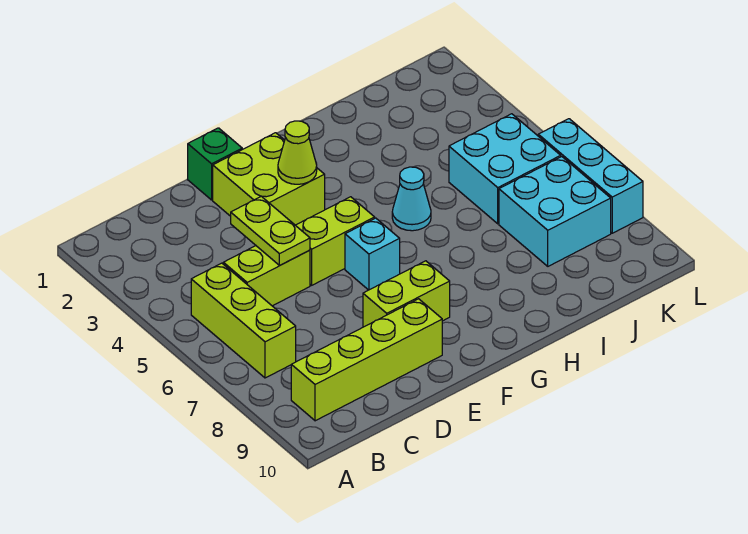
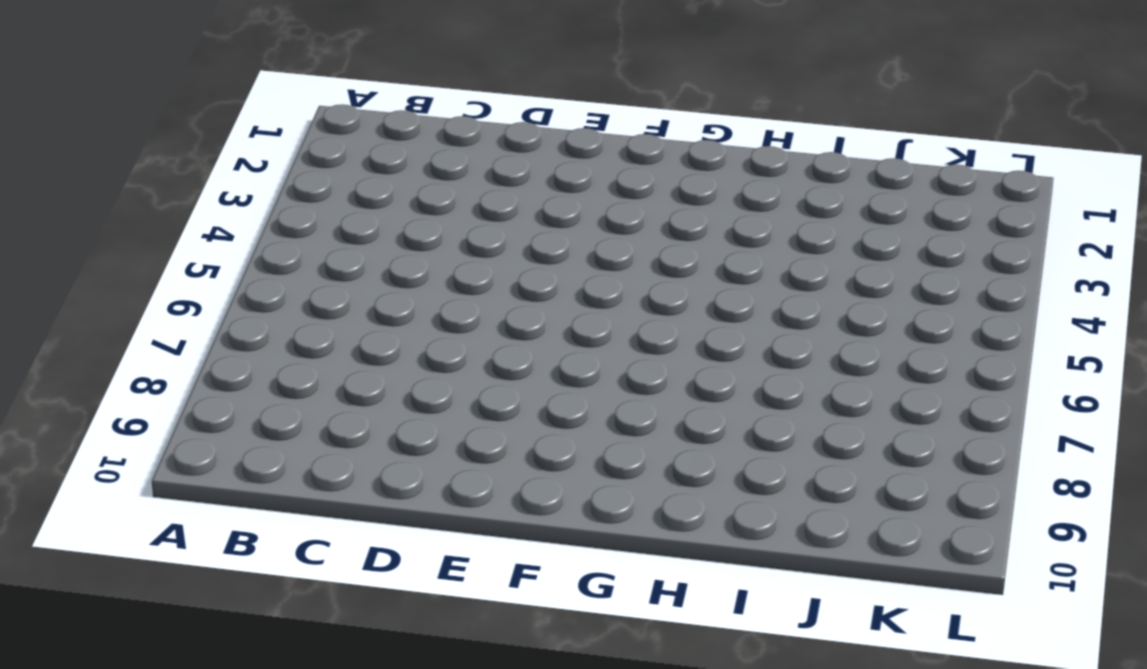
none -> lime brick B5:B7 level 1
none -> lime brick B9:E9 level 1
none -> lime brick C5:D5 level 1

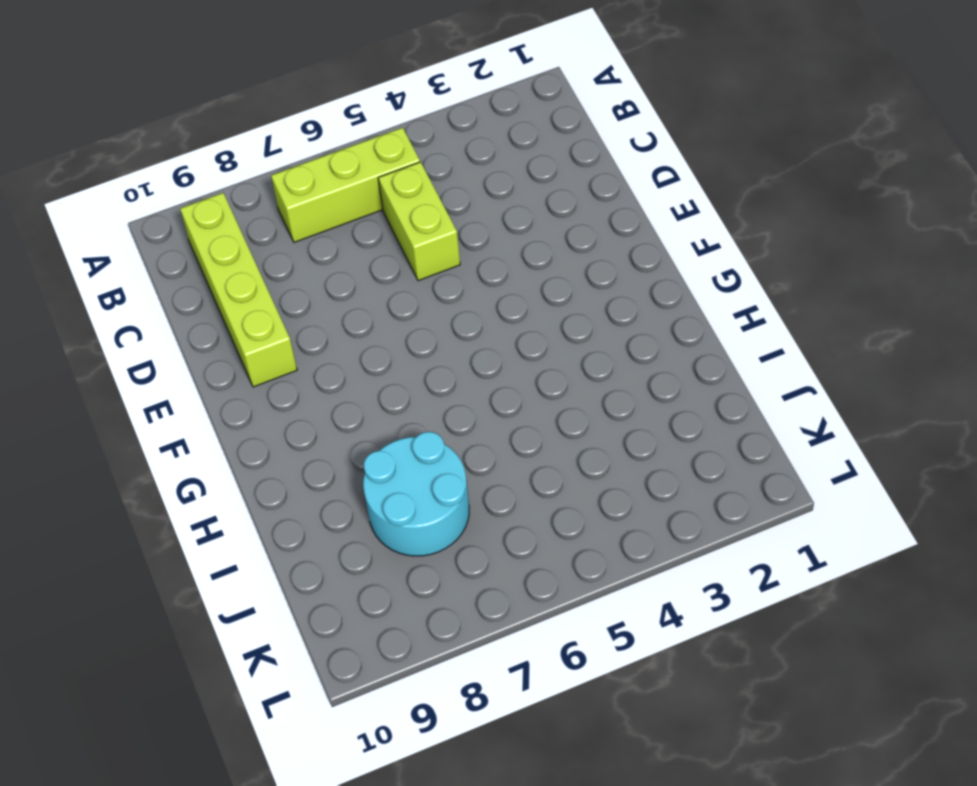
cyan round brick I7:J8 level 1 -> cyan brick J7:K8 level 1
none -> green brick E1 level 1
none -> lime brick E2:F3 level 1
none -> lime brick E5:F5 level 1

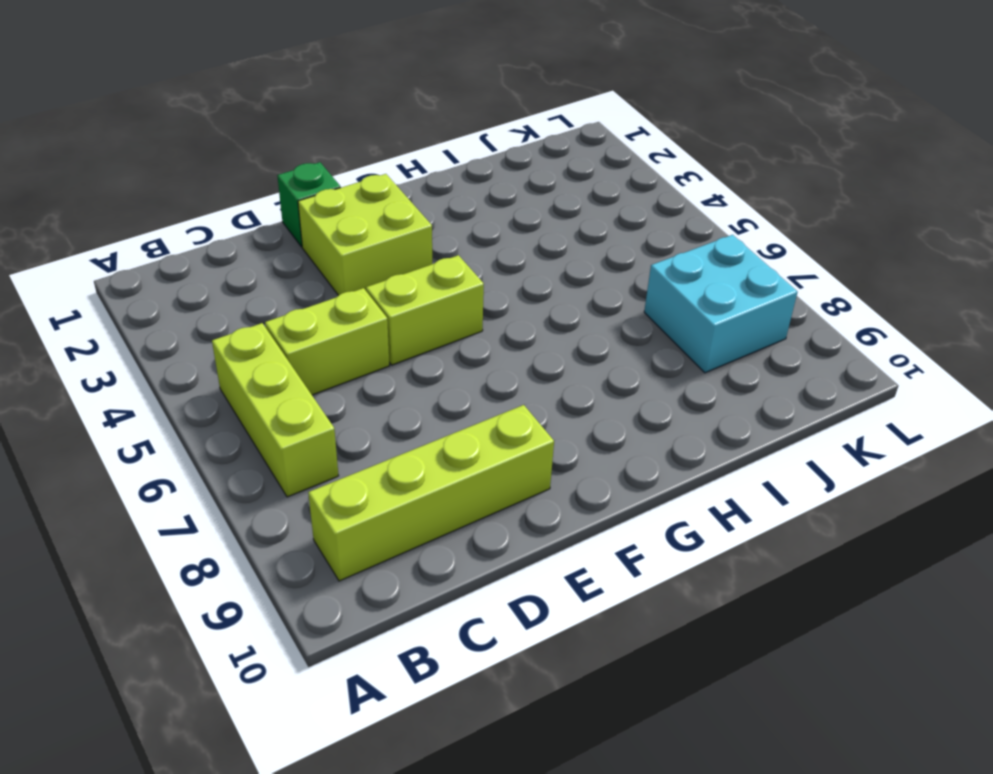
none -> lime brick E8:F8 level 1
none -> cyan brick F6 level 1
none -> cyan cone H5 level 1

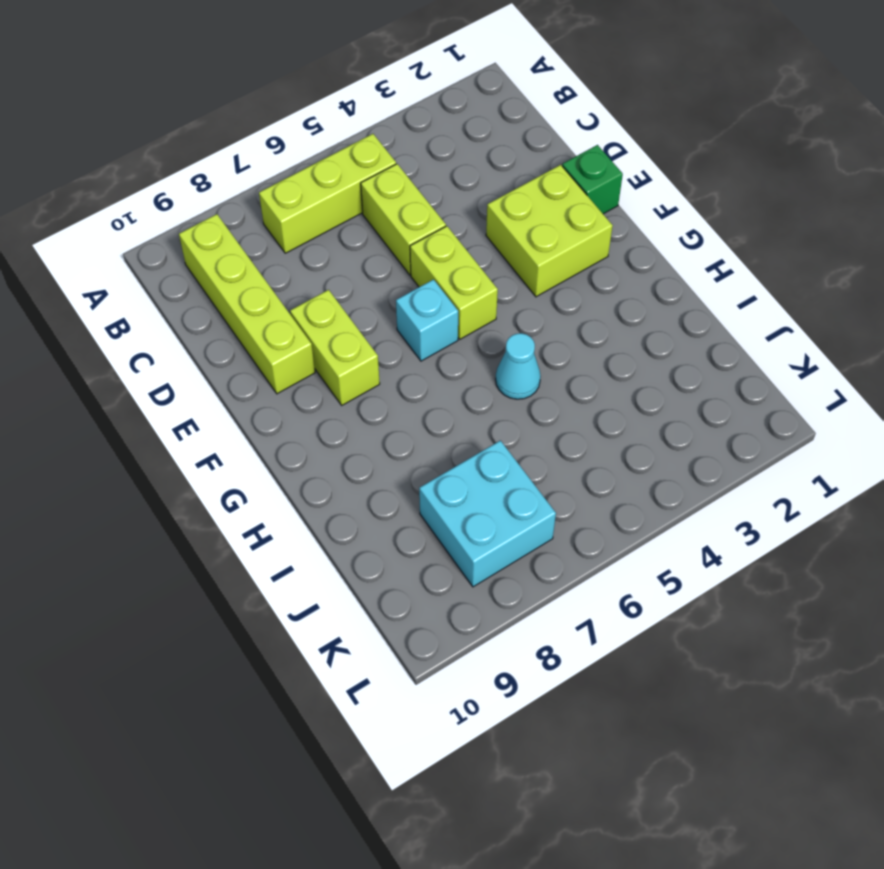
none -> cyan brick J5:K6 level 1
none -> cyan brick L6:L8 level 1
none -> lime plate D4:D5 level 2

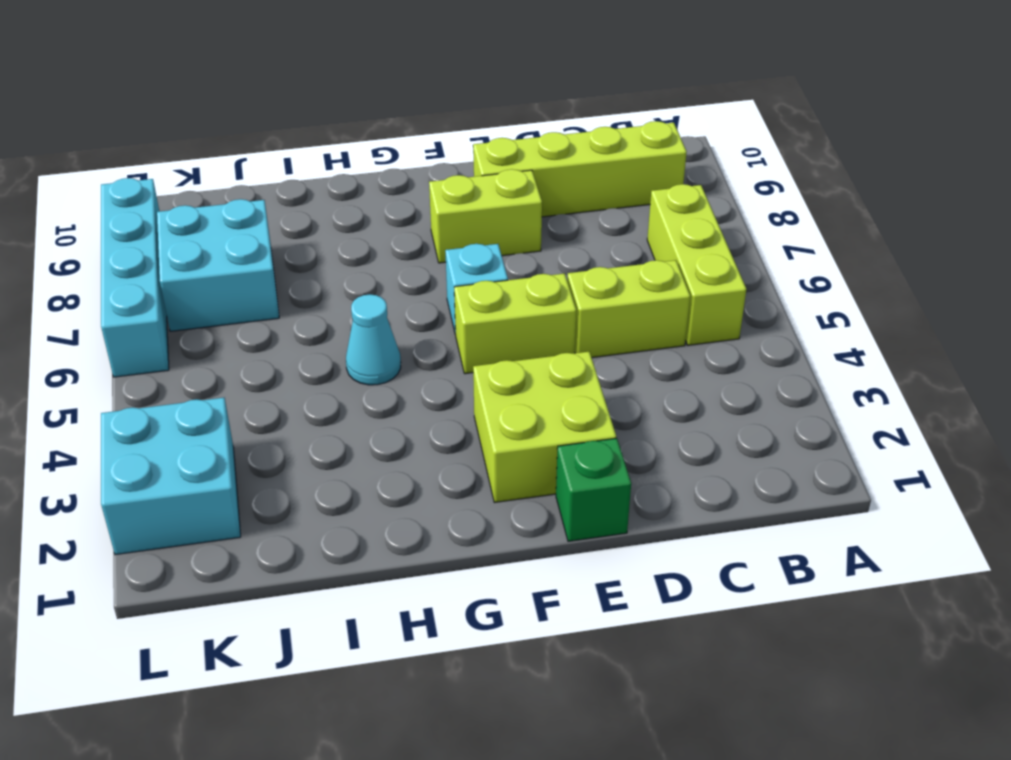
cyan brick K2:L3 level 1 -> cyan brick J5:K6 level 1
cyan brick L6:L9 level 1 -> cyan brick L6:L8 level 1
none -> lime plate D4:D5 level 2
none -> lime cone F3 level 2

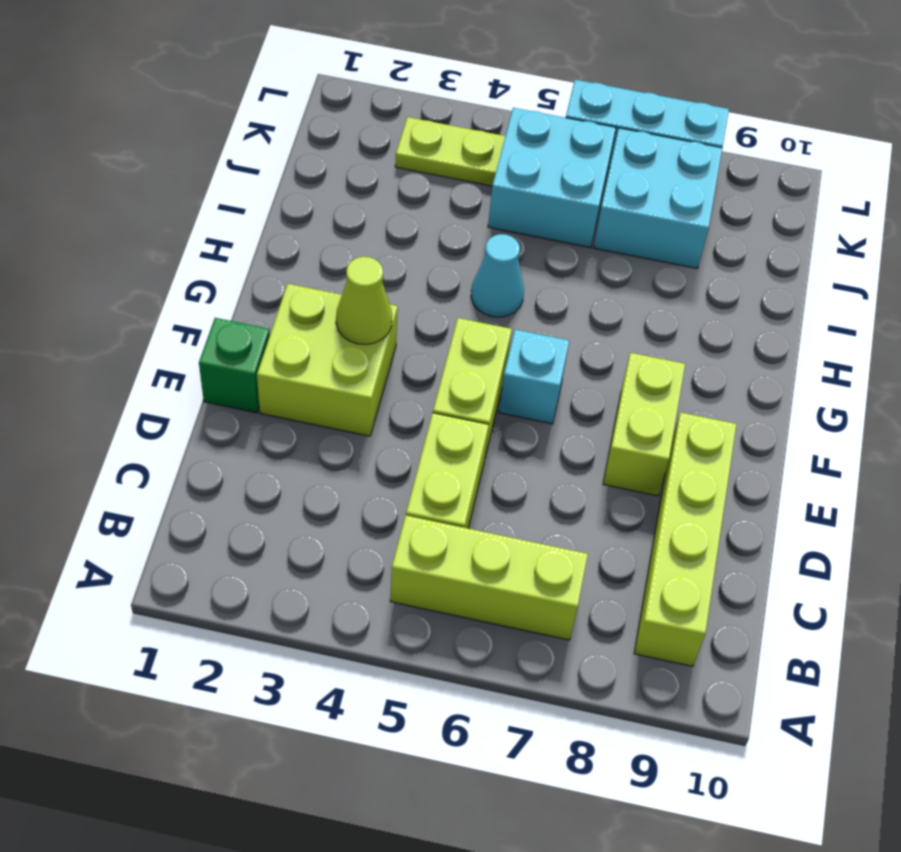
lime plate K3:K4 level 1 -> lime plate D4:D5 level 2

